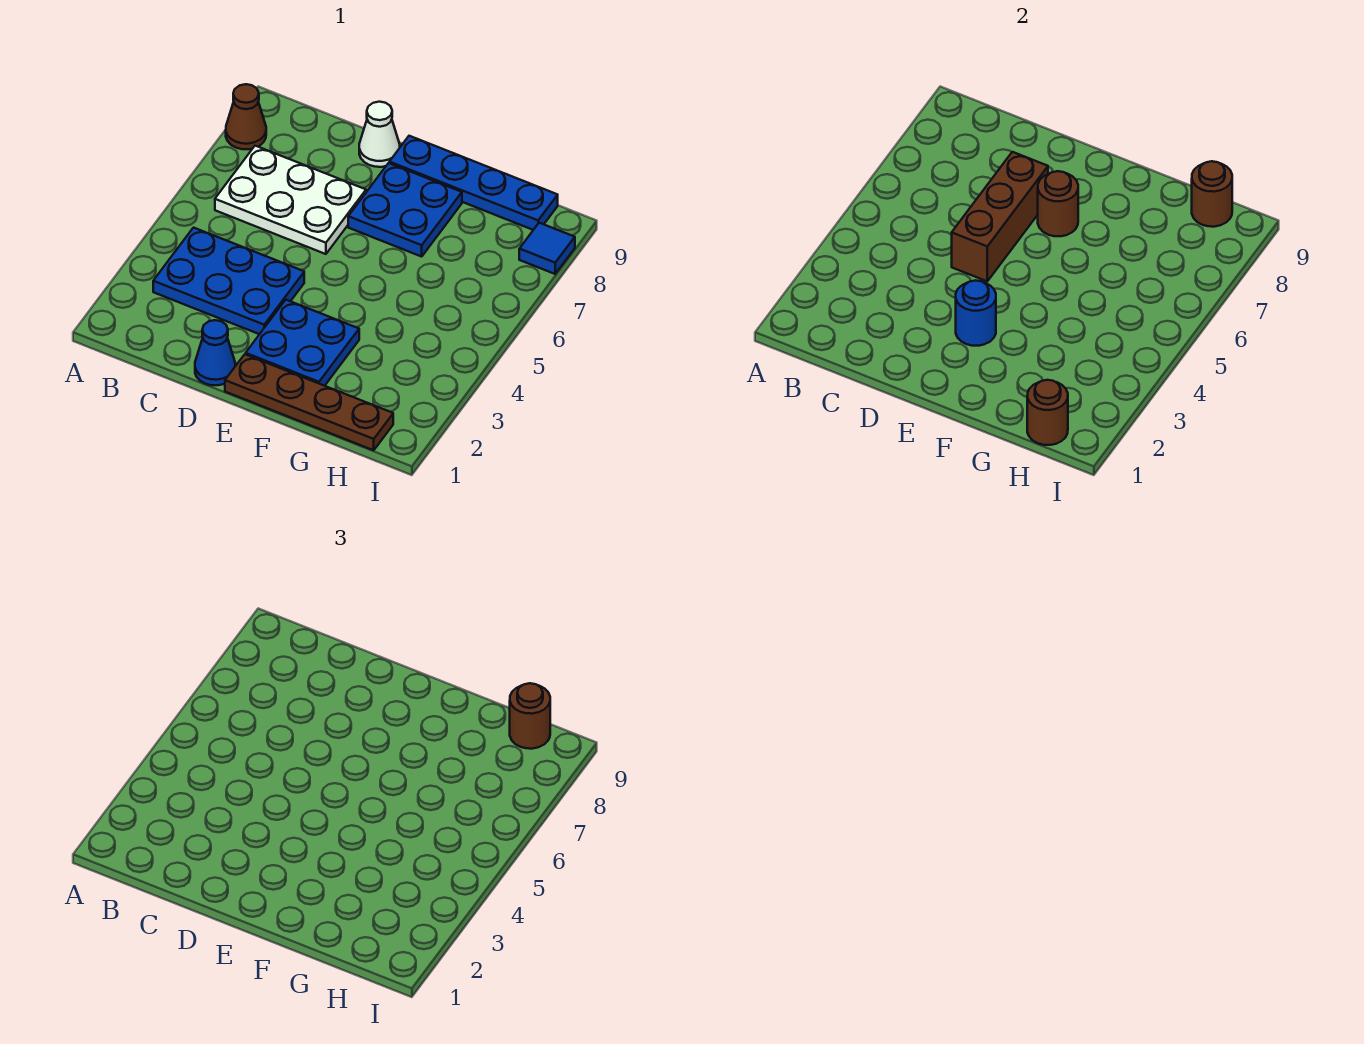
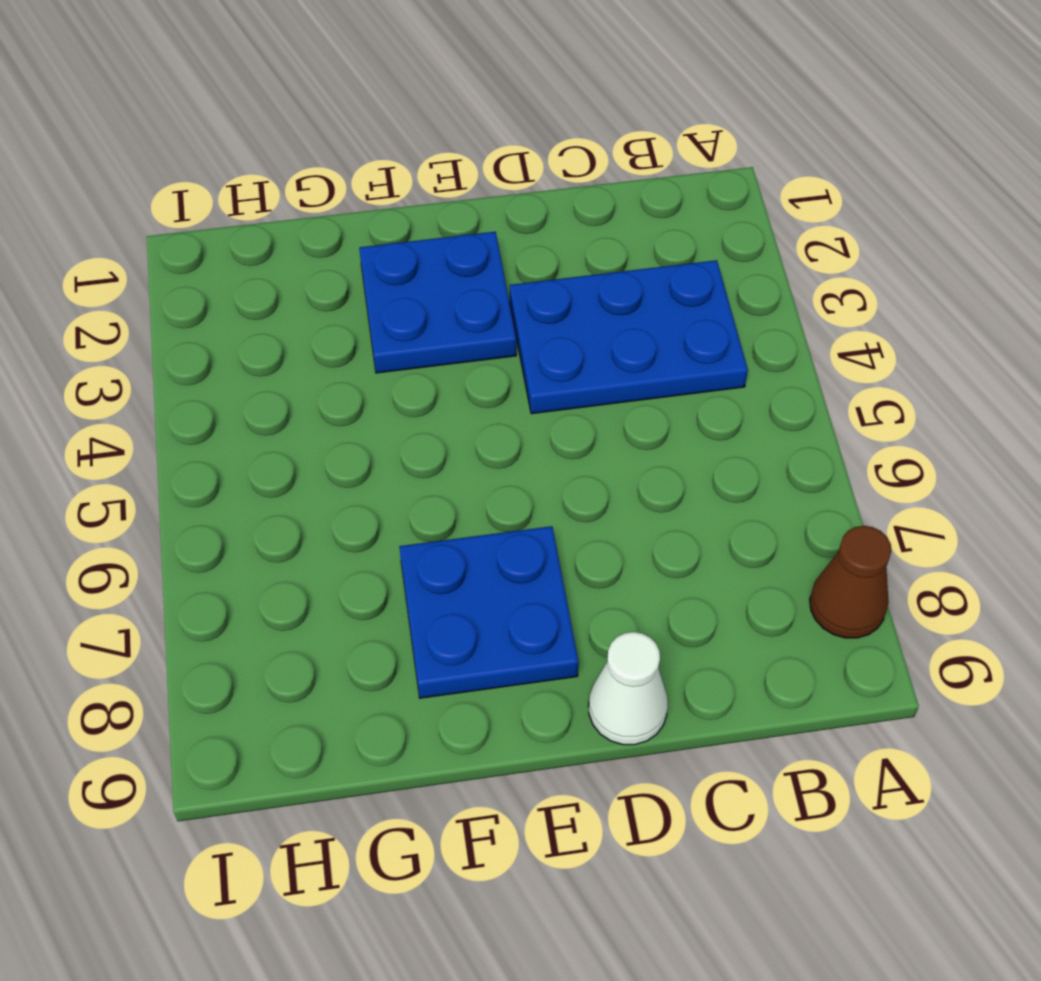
none -> white plate B6:D7 level 1
none -> blue cone D1 level 1
none -> brown plate E1:H1 level 1

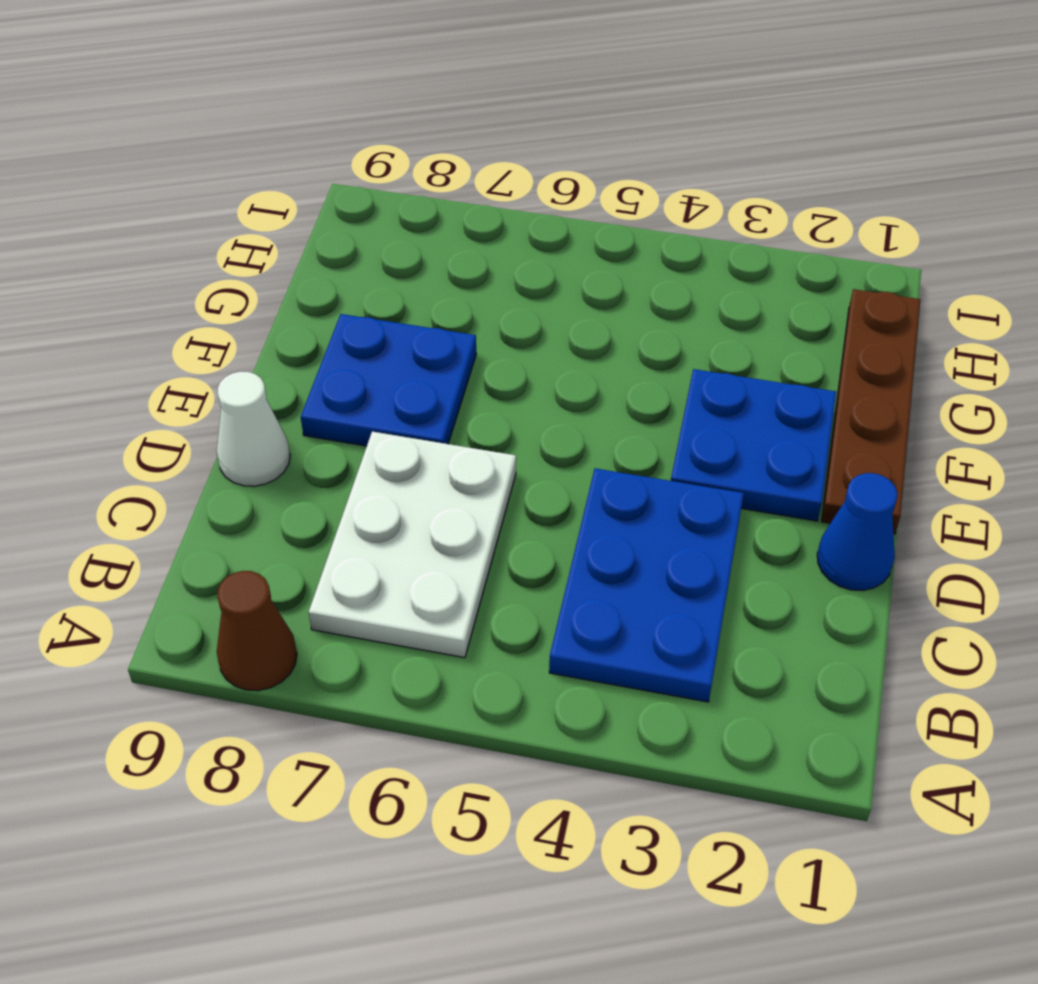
none -> blue plate E9:H9 level 1
none -> blue tile I8 level 1
none -> brown brick D5:D7 level 2

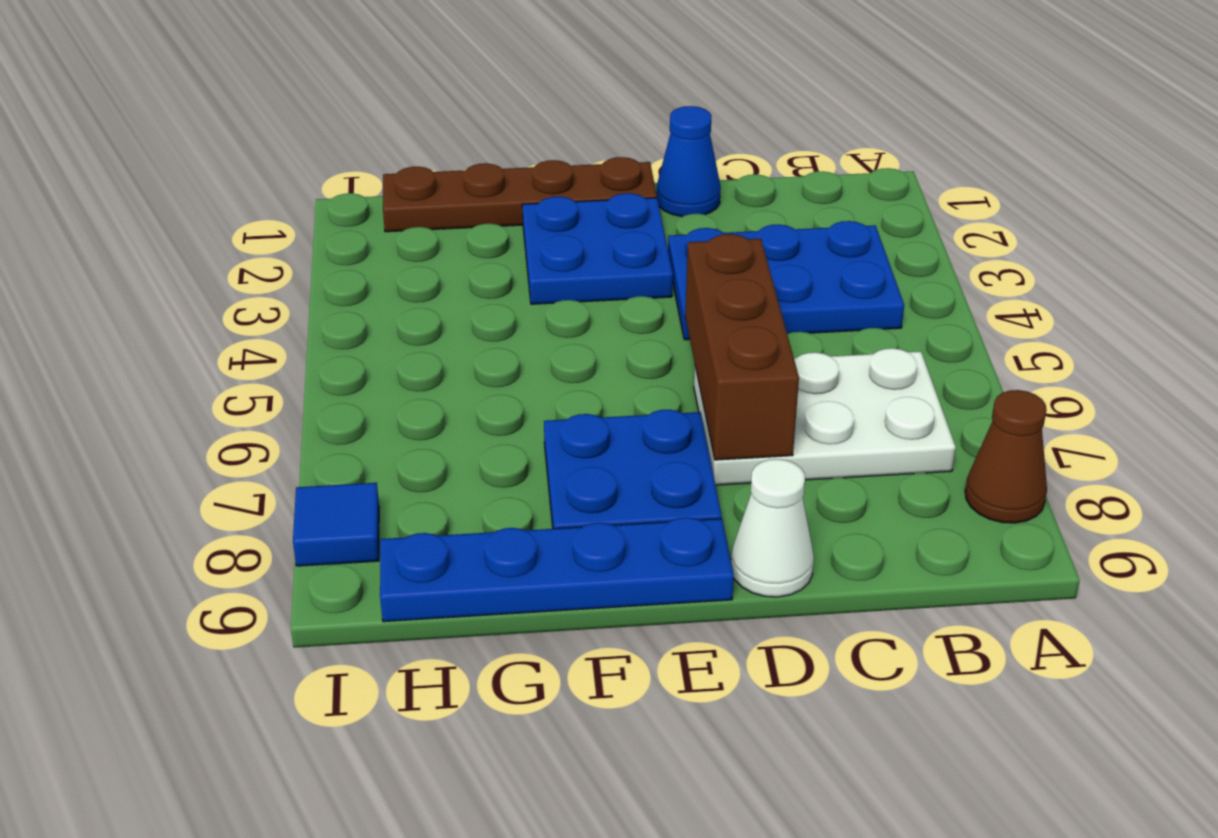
none -> blue round brick E3 level 2
none -> brown round brick E7 level 2
none -> brown round brick H1 level 2

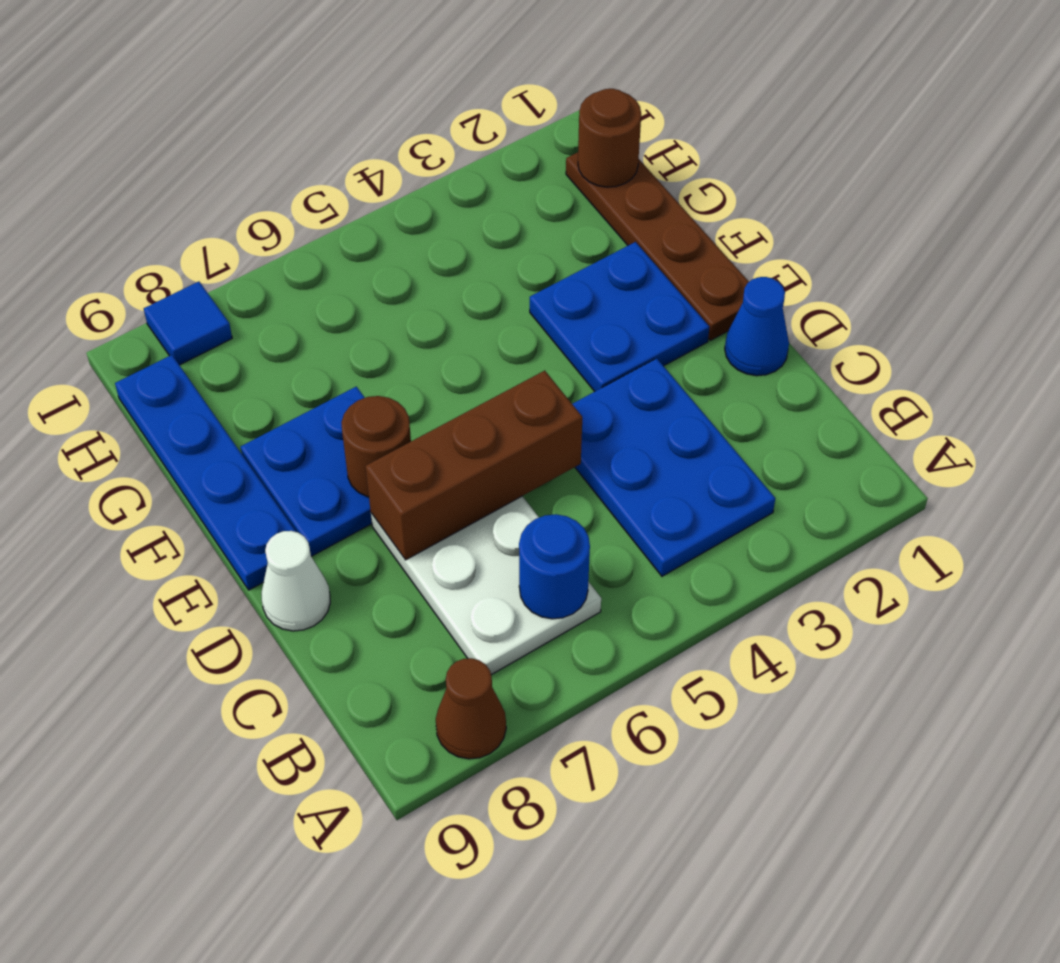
blue round brick B6 level 2 -> blue round brick E3 level 2
none -> brown round brick H9 level 2
none -> brown round brick H9 level 3

